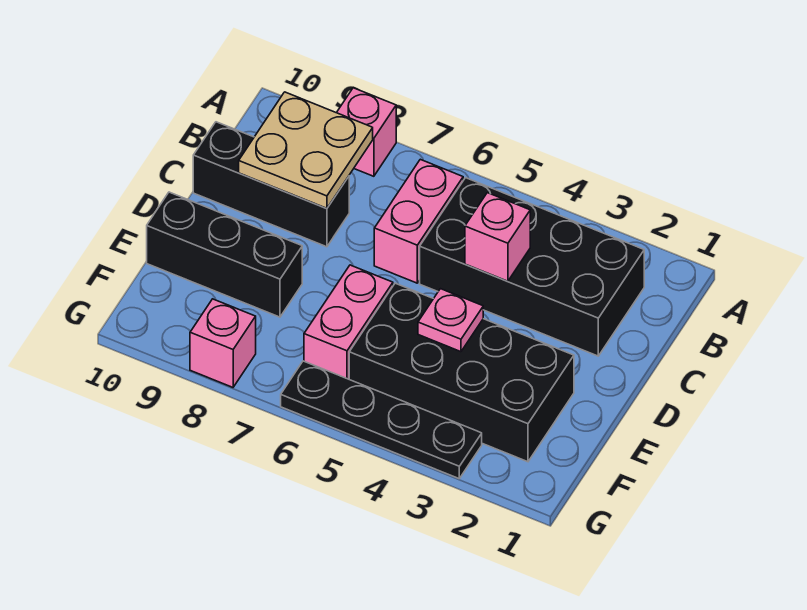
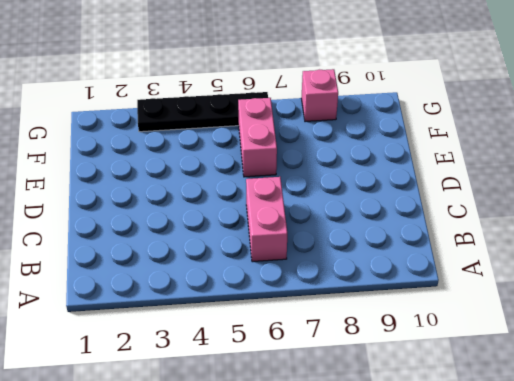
none -> pink brick A8 level 1
none -> black brick B2:C5 level 1
none -> black brick C8:C10 level 1

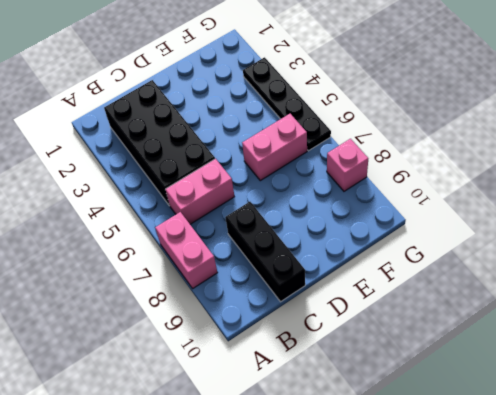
pink brick A7:A8 level 1 -> pink brick A8 level 1
none -> black brick E2:F5 level 1
none -> black brick E8:E10 level 1
none -> tan plate B8:C9 level 2

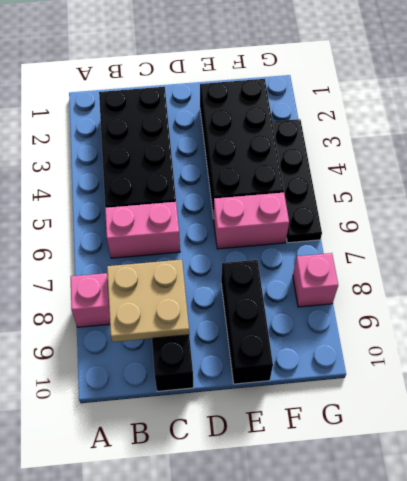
none -> pink brick C4 level 2
none -> pink plate E4 level 2

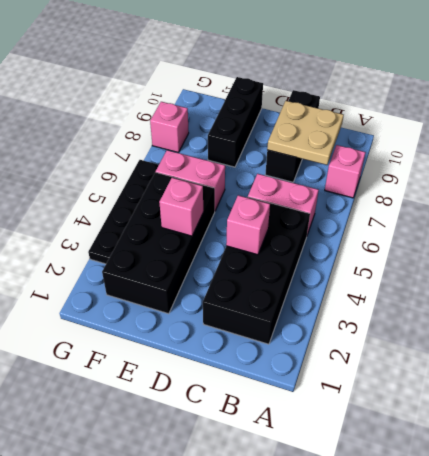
pink brick E4 level 2 -> pink plate E4 level 2

